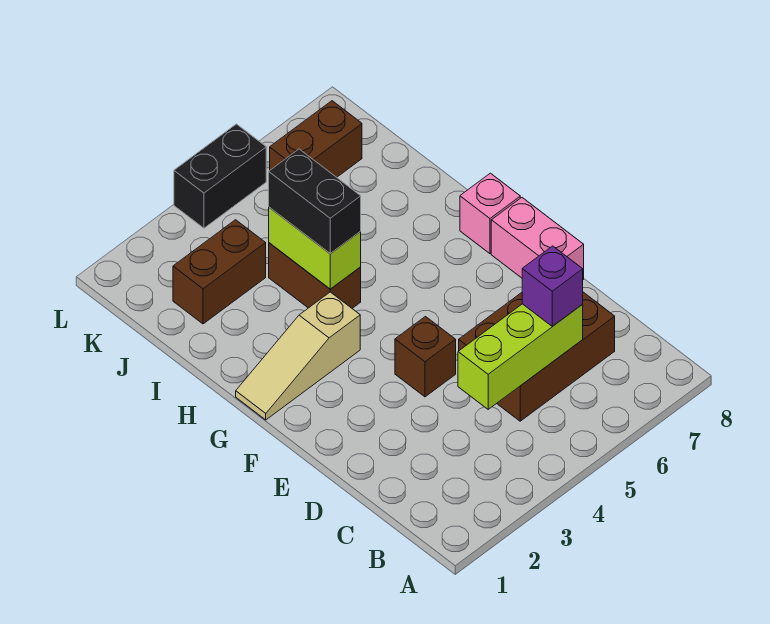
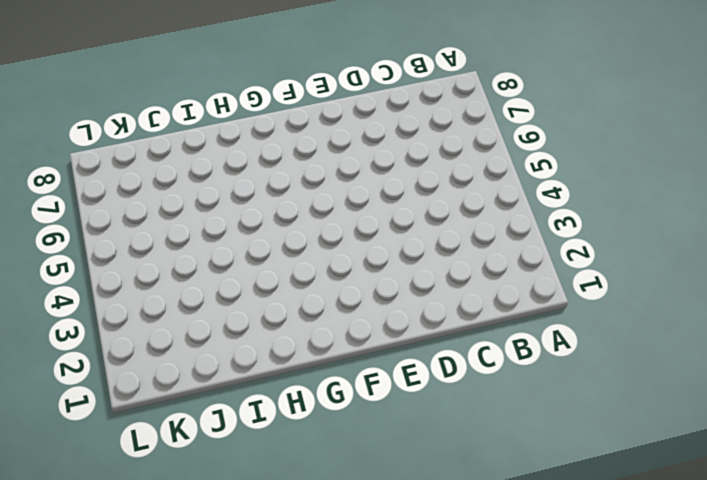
none -> brown brick C5:D7 level 1
none -> brown brick E4 level 1
none -> pink brick E8:F8 level 1

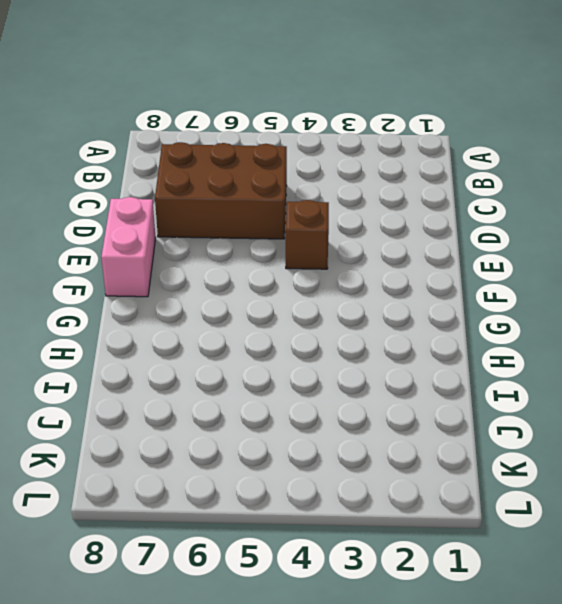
none -> tan slope G1:G3 level 1 top 3
none -> pink brick G8 level 1
none -> brown brick H4:I4 level 1

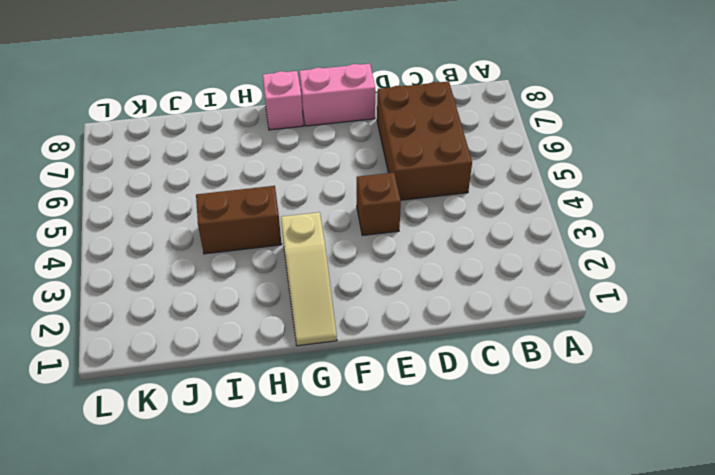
none -> brown brick J2:J3 level 1
none -> brown brick K6:K7 level 1
none -> black brick L4:L5 level 1

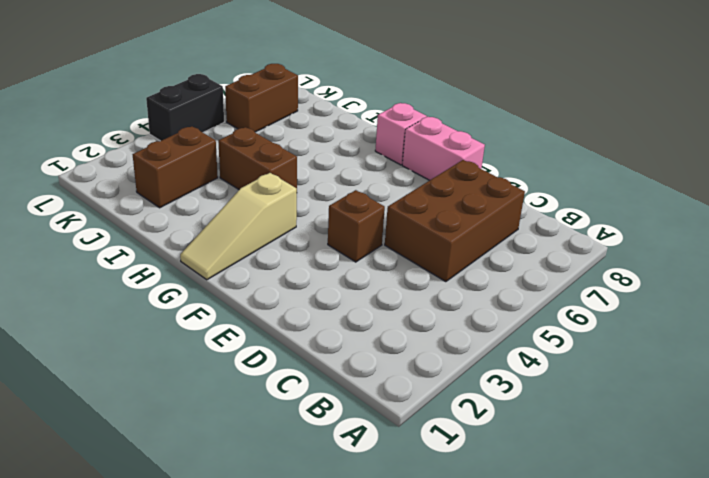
none -> lime brick C4:C6 level 2
none -> lime brick H4:I4 level 2
none -> purple brick C6 level 3

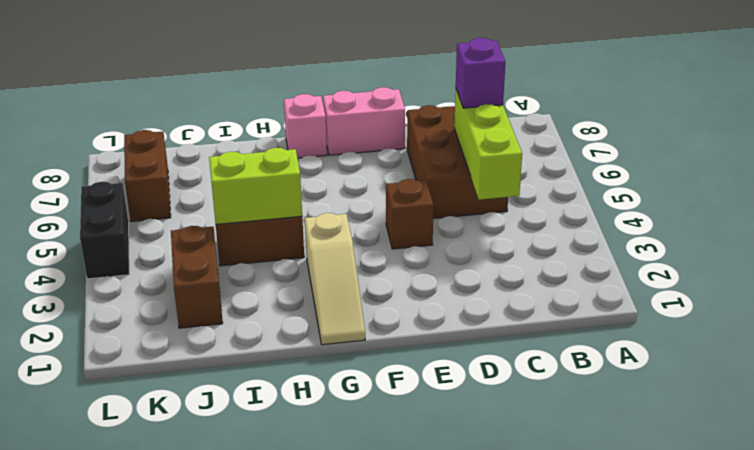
none -> black brick H4:I4 level 3

